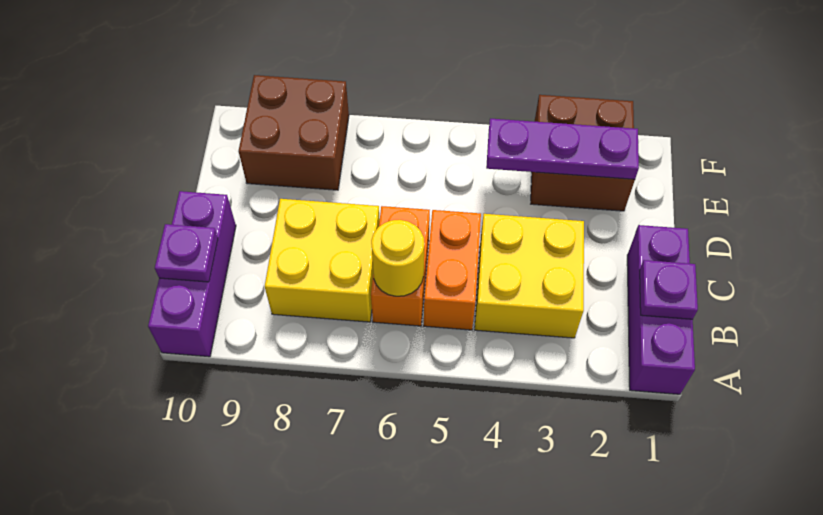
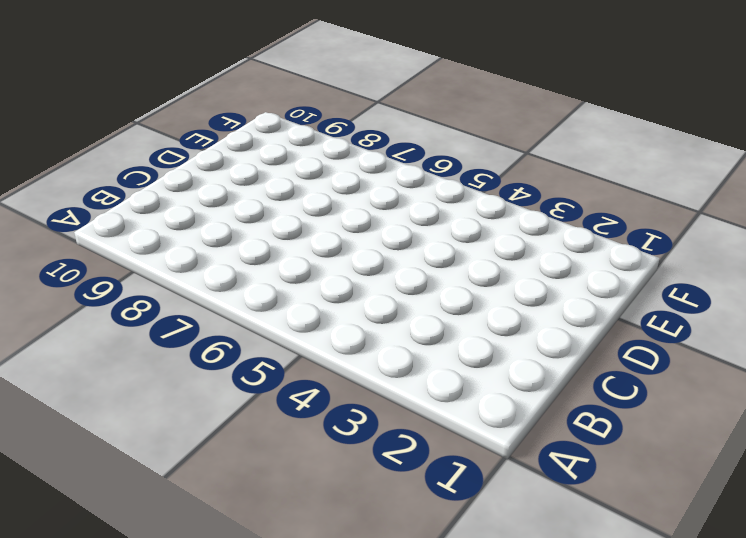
none -> purple brick A1:C1 level 1
none -> purple brick A10:C10 level 1
none -> yellow brick B3:C4 level 1

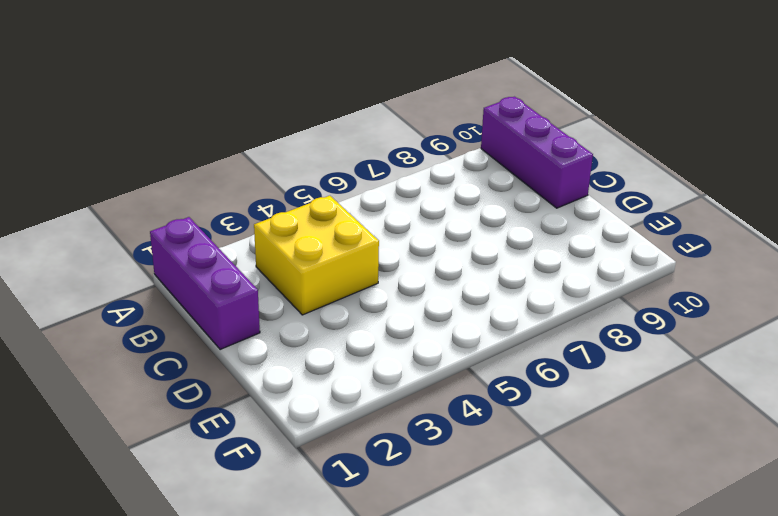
none -> orange brick B5:C5 level 1
none -> orange brick B6:C6 level 1
none -> yellow brick B7:C8 level 1

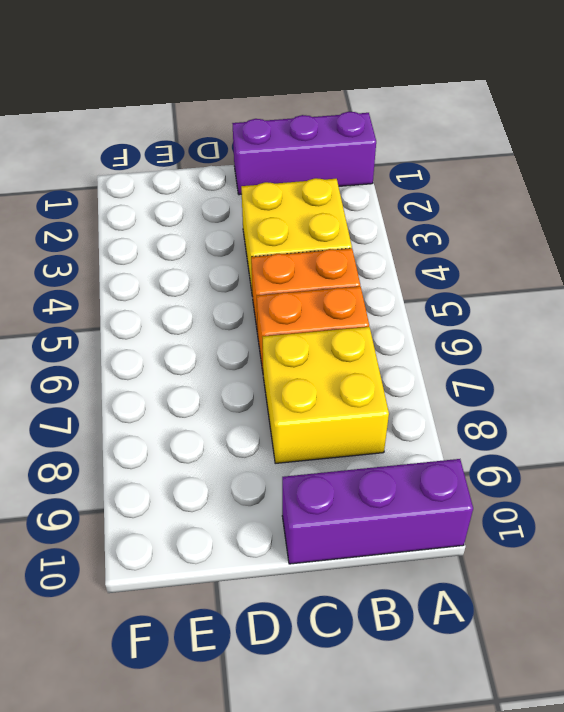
none -> brown brick E2:F3 level 1
none -> brown brick E8:F9 level 1
none -> purple plate B1 level 2

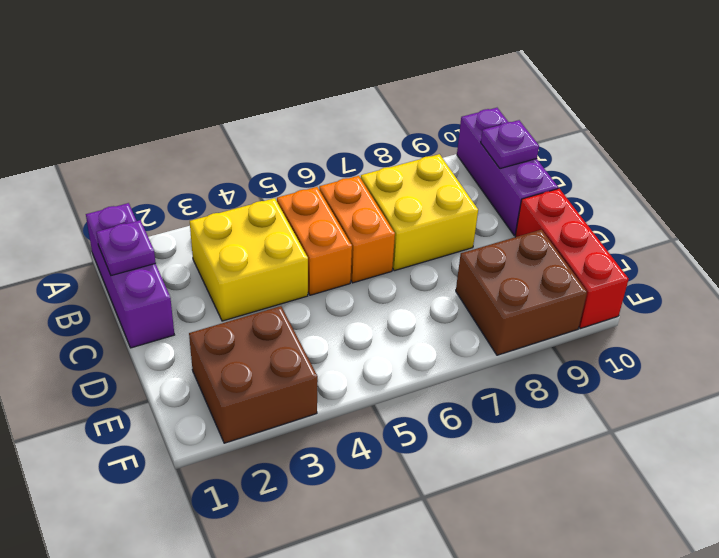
red brick D10:F10 level 1 -> none
none -> yellow round brick B6 level 2
none -> purple plate E2:E4 level 2

